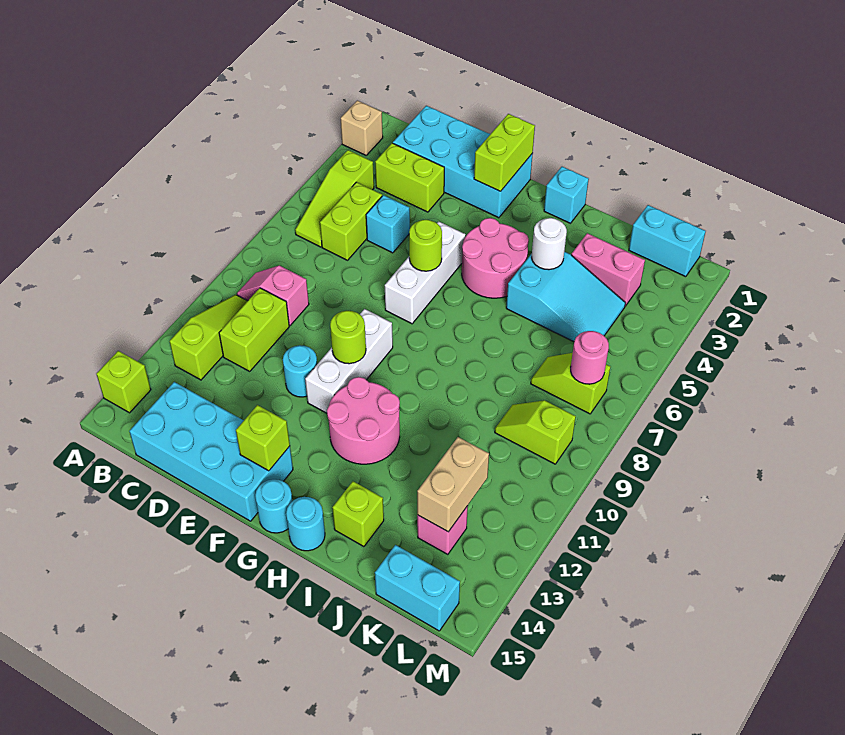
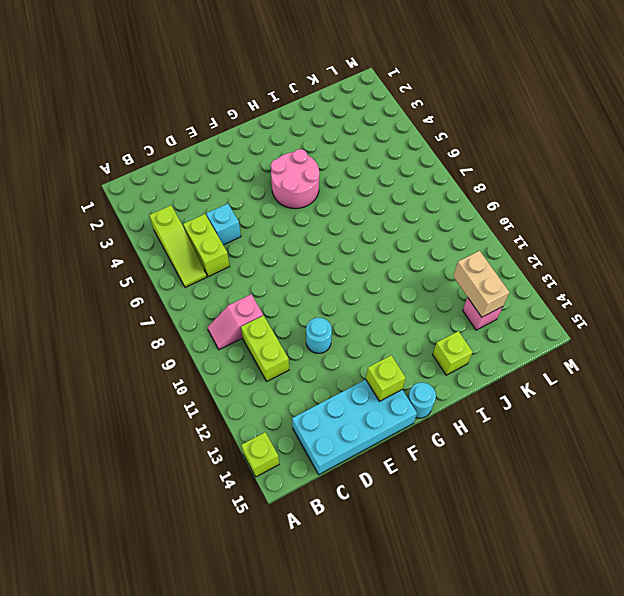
none -> tan brick A2 level 1
none -> lime slope B10:B12 level 1 top 12
none -> cyan brick C1:F2 level 1
none -> lime brick C3:D3 level 1

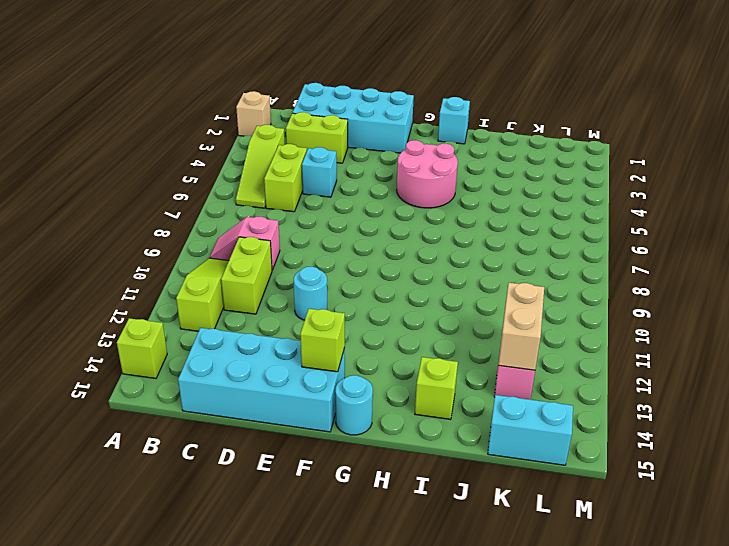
none -> white brick F5:F7 level 1
none -> white brick F9:F11 level 1
none -> pink round brick G11:H12 level 1
none -> cyan round brick H15 level 1

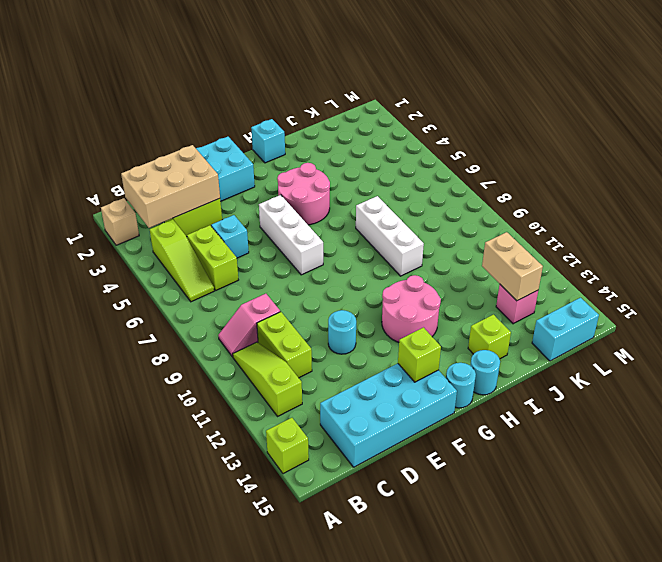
tan brick B2:D3 level 2 -> none
white brick I7:I9 level 1 -> white brick F9:F11 level 1
none -> cyan slope I4:K5 level 1 top I
none -> pink brick J3:K3 level 1
none -> cyan brick K1:L1 level 1
none -> lime slope K7:L7 level 1 top L

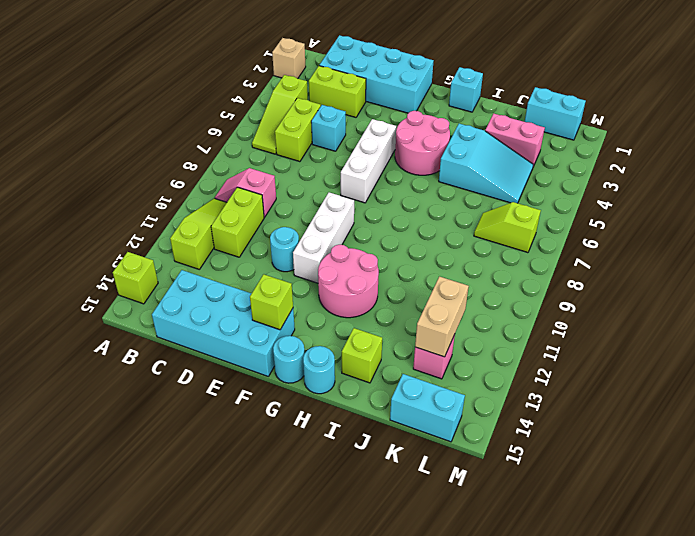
none -> lime slope K9:L9 level 1 top L
none -> lime brick F1:F2 level 2
none -> lime round brick F6 level 2
none -> lime round brick F10 level 2

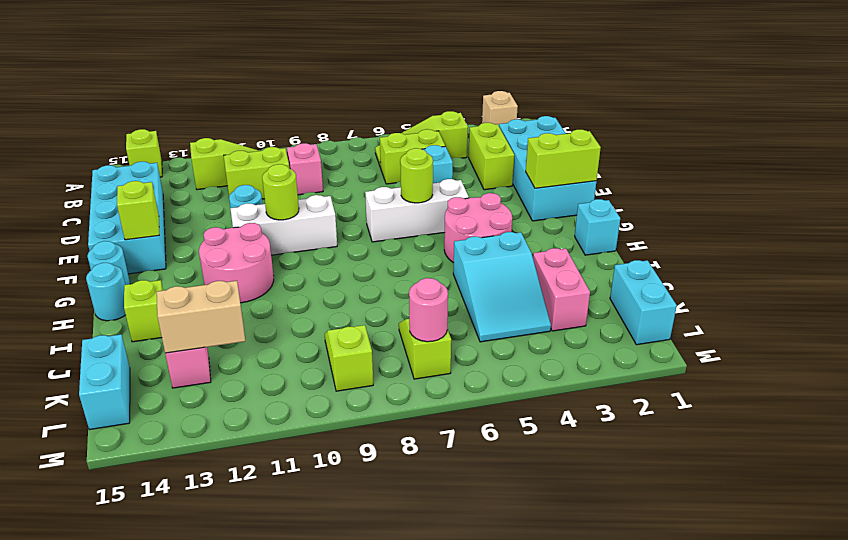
none -> white round brick I4 level 2

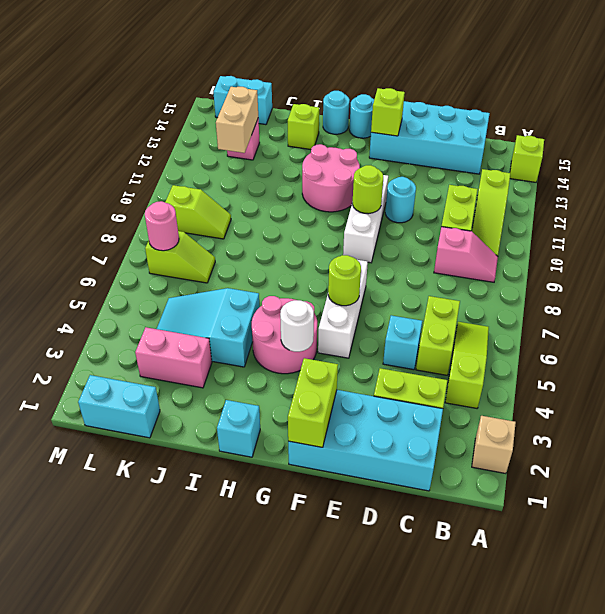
white round brick G4 level 2 -> white round brick I4 level 2

